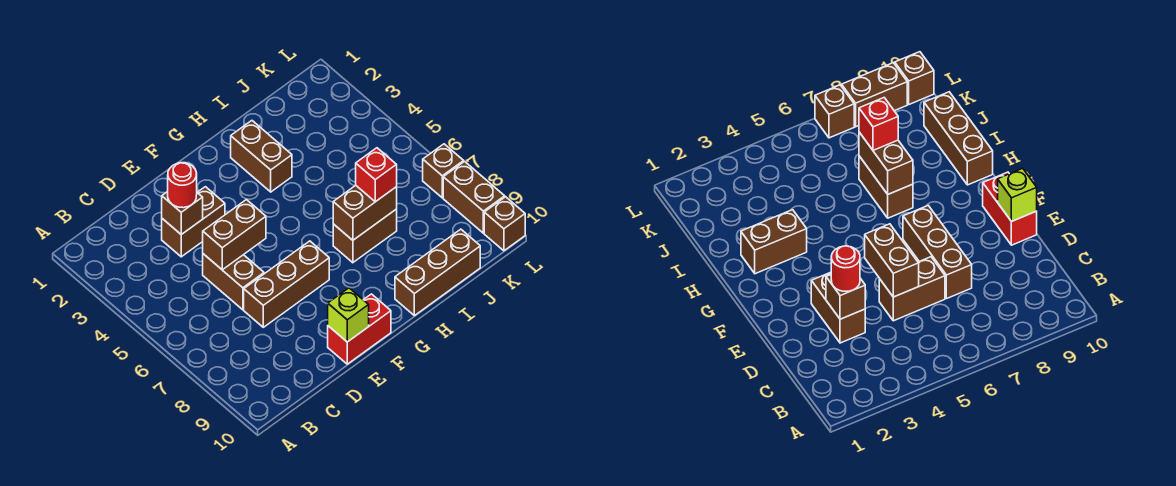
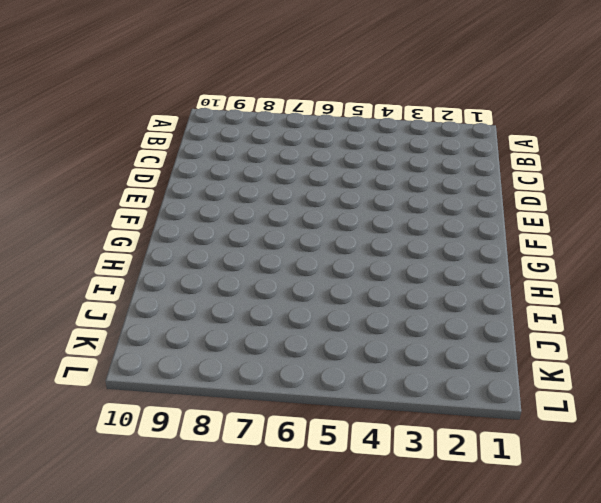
none -> brown brick D3:E3 level 1
none -> brown brick D5:D6 level 1
none -> brown brick D7:F7 level 1

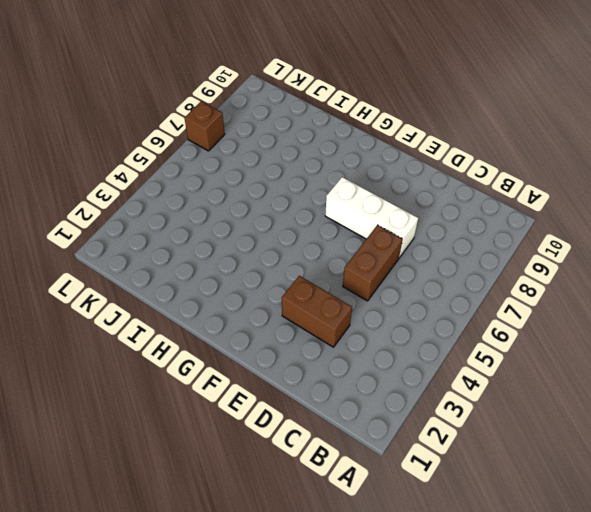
white brick D7:F7 level 1 -> brown brick D7:F7 level 1
none -> red brick E10:F10 level 1
none -> brown brick H2:H3 level 1
none -> brown brick H7:I7 level 1

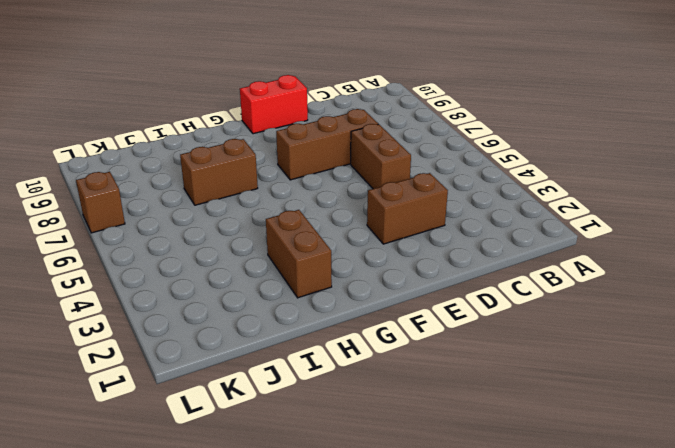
none -> brown brick H10:J10 level 1
none -> brown brick L8:L9 level 1
none -> brown brick L10 level 1

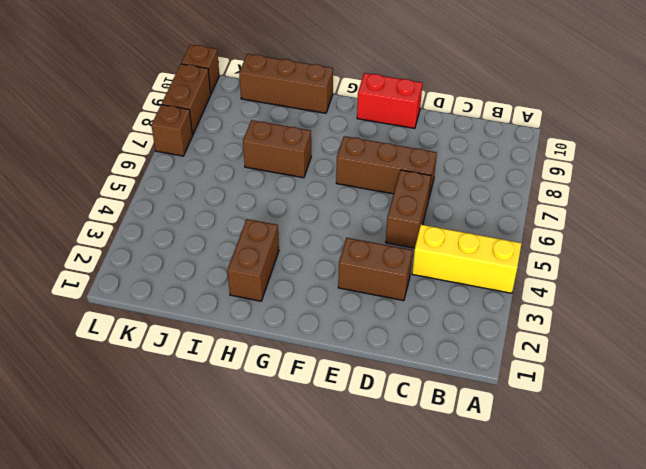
yellow brick A4:C4 level 1 -> none
none -> brown brick D3 level 2
none -> brown brick D5:E5 level 2
none -> lime brick E10 level 2

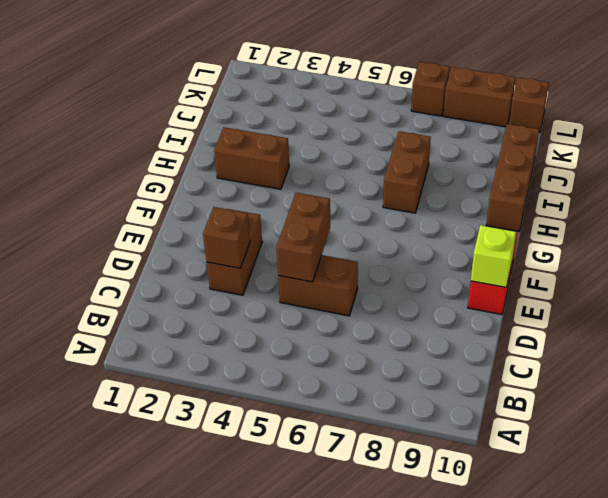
none -> brown brick D7:F7 level 1
none -> brown brick H7:I7 level 2
none -> red round brick D3 level 3

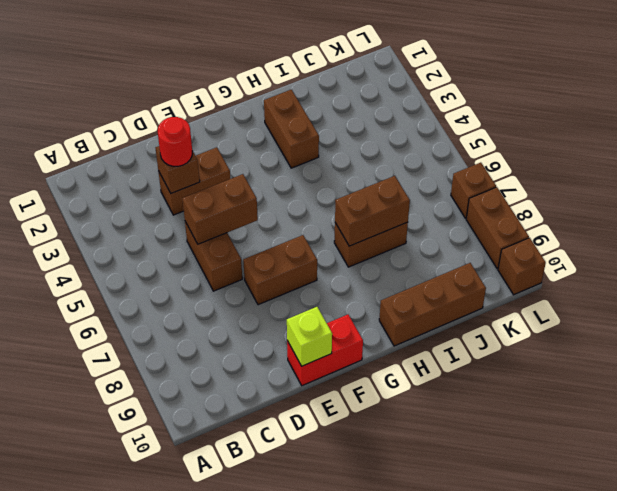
brown brick E7:F7 level 1 -> brown brick D7:F7 level 1
none -> red brick I7 level 3

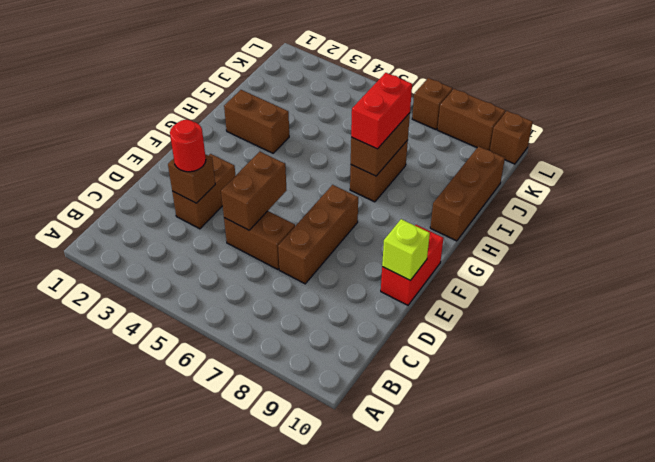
red brick H7:I7 level 3 -> red brick I7 level 3

